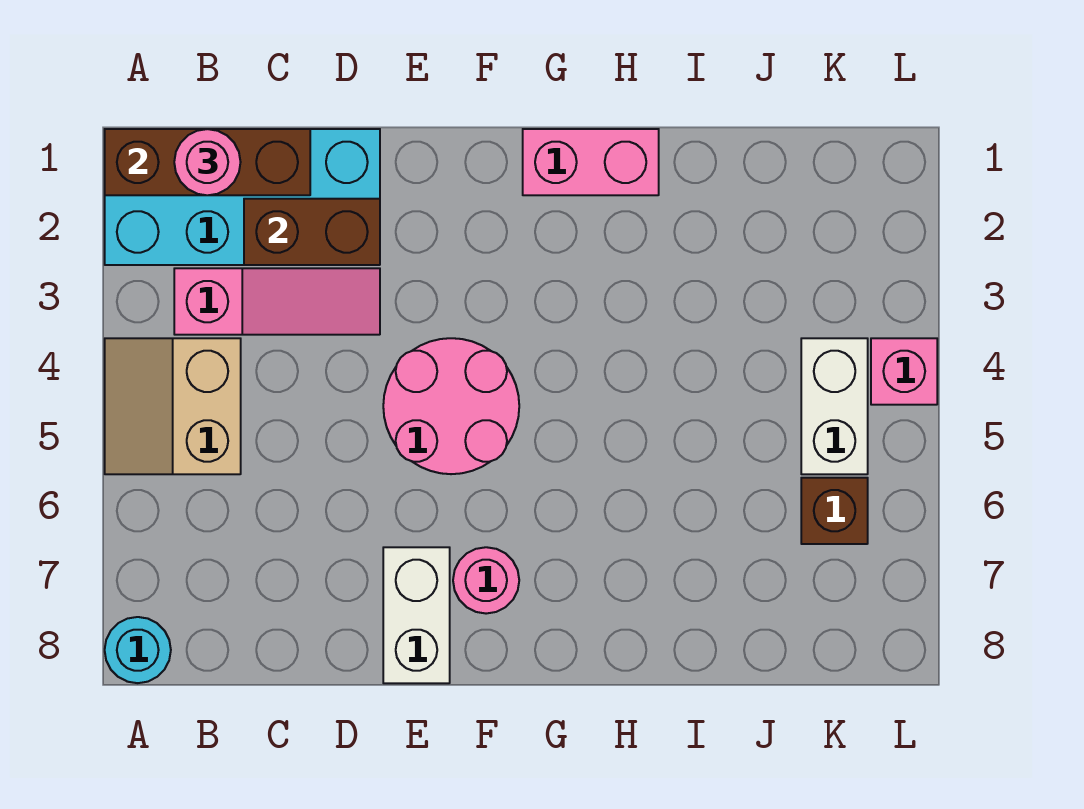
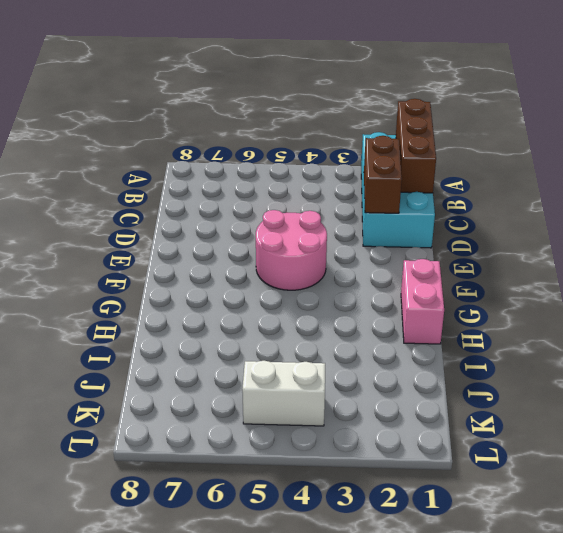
none -> tan slope A4:B5 level 1 top B
none -> cyan round brick A8 level 1
none -> pink slope B3:D3 level 1 top B

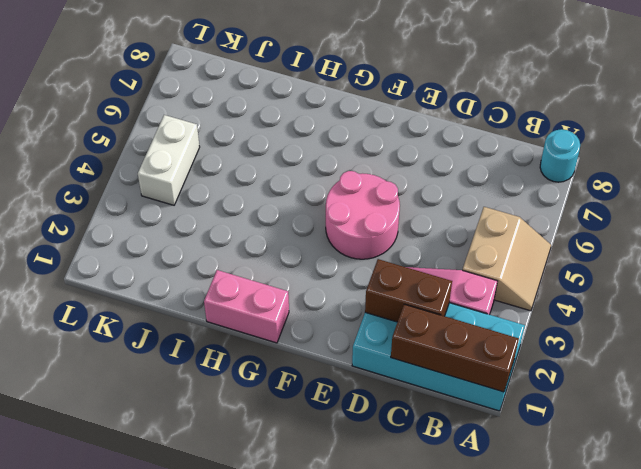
none -> white brick E7:E8 level 1
none -> pink round brick F7 level 1
none -> brown brick K6 level 1

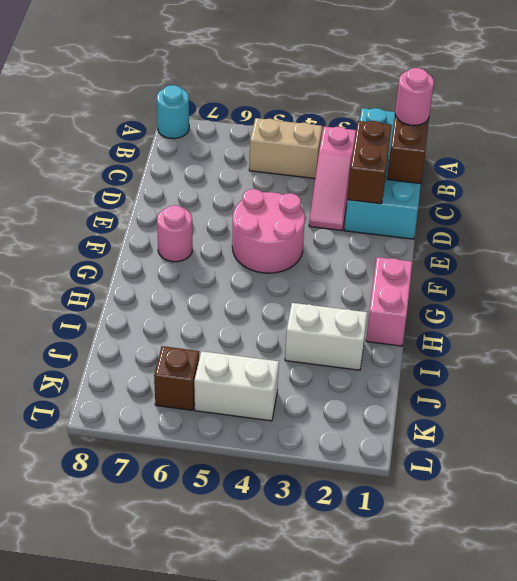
white brick I2:I3 level 1 -> white brick E7:E8 level 1
none -> pink brick L4 level 1

